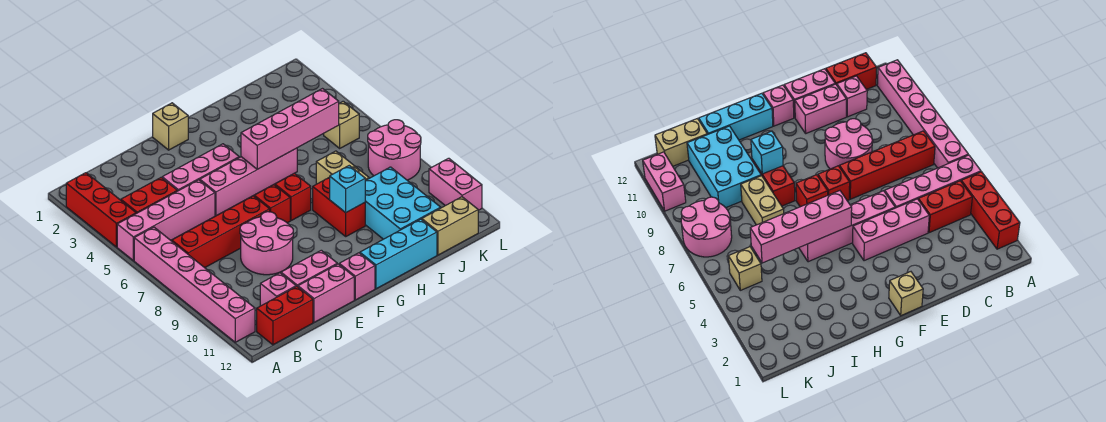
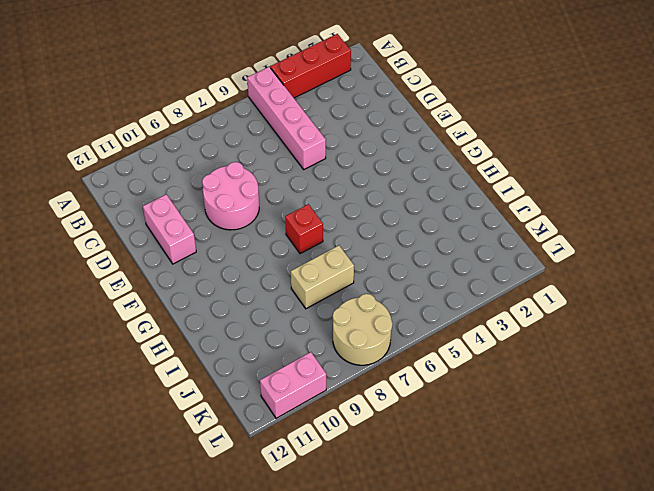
tan round brick K7:L8 level 1 -> pink round brick K7:L8 level 1
none -> pink brick A6:A11 level 1
none -> red brick B4:C4 level 1
none -> red brick B7:E7 level 1

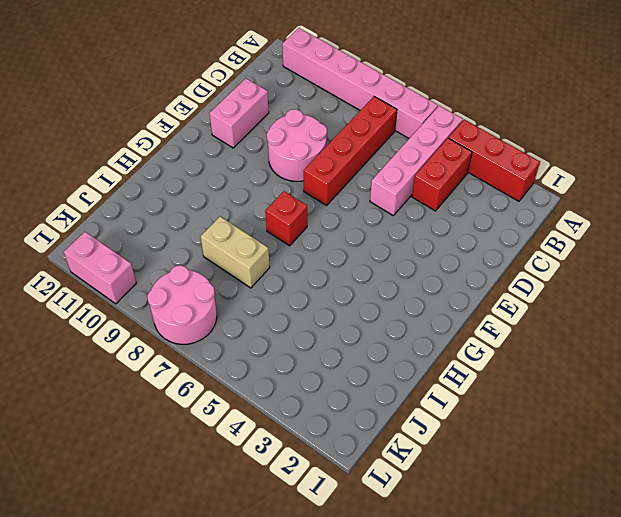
none -> red brick B12:C12 level 1
none -> pink brick C11 level 1
none -> pink brick D4:F4 level 1

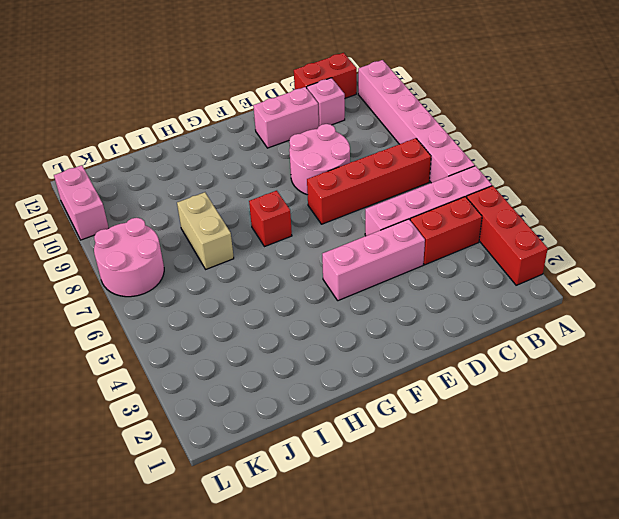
none -> pink brick D12:E12 level 1
none -> pink brick E5:H5 level 1
none -> tan brick F1 level 1

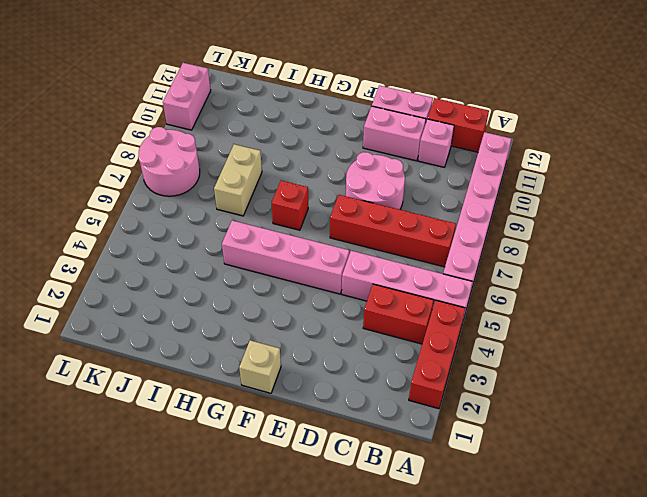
none -> pink brick D4:F4 level 1
none -> red brick F7 level 1
none -> pink brick F12 level 1

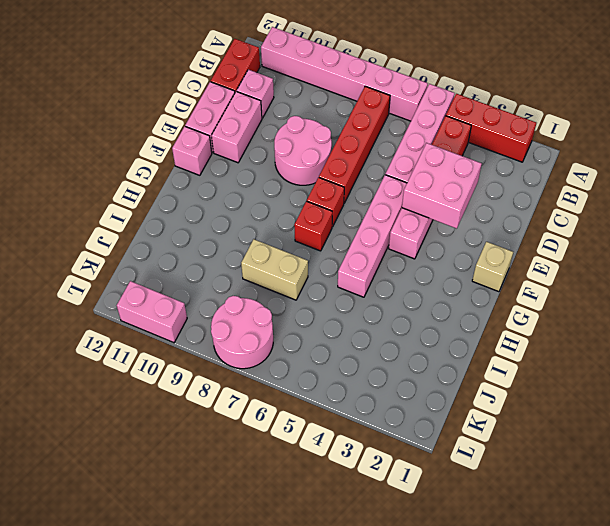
pink brick D3:E4 level 2 -> none
none -> cyan brick G12:I12 level 1
none -> red brick H8:H9 level 1
none -> cyan brick I9:J11 level 1

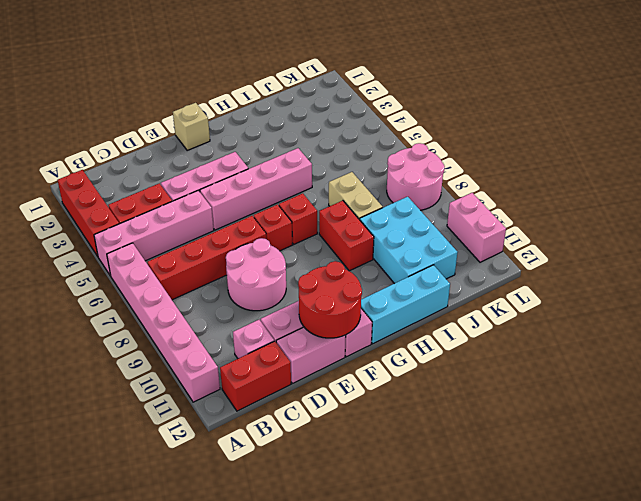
red round brick E11:F12 level 2 -> none
none -> tan brick J12:K12 level 1
none -> tan brick K5 level 1
none -> pink brick G5:J5 level 2

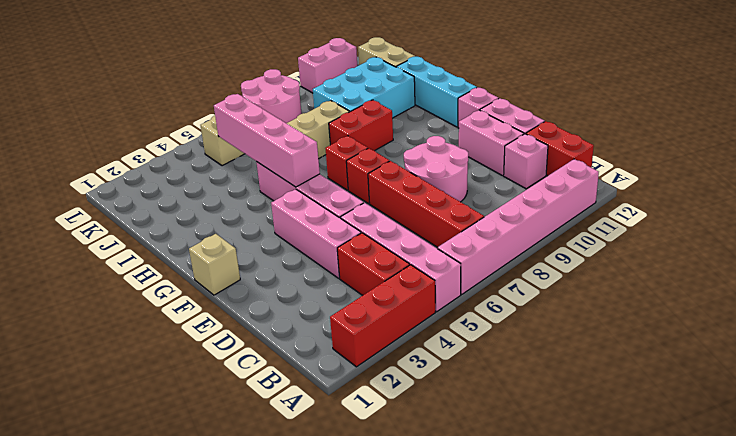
none -> cyan brick H9 level 2

